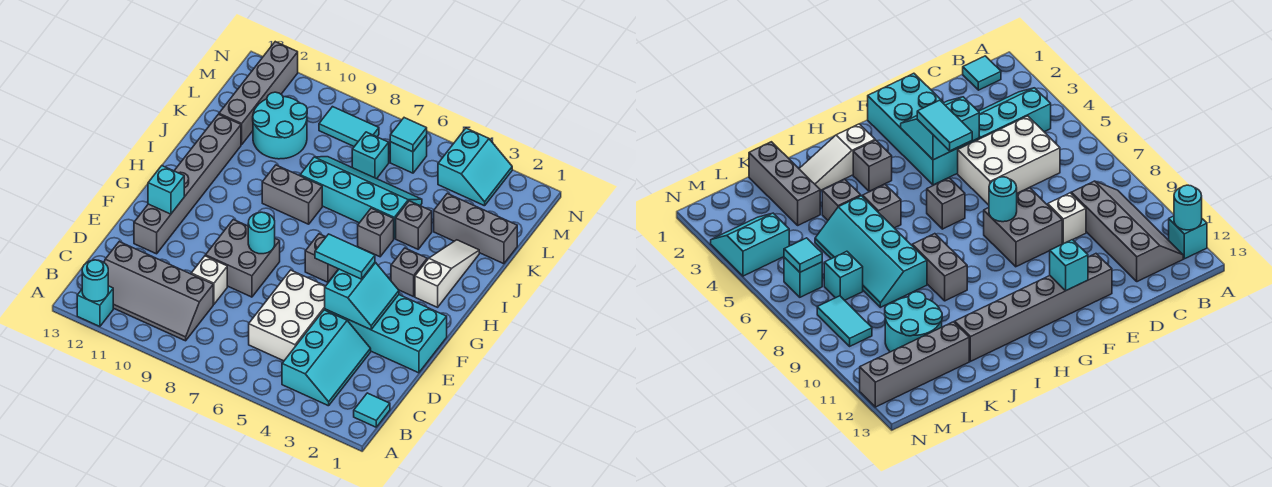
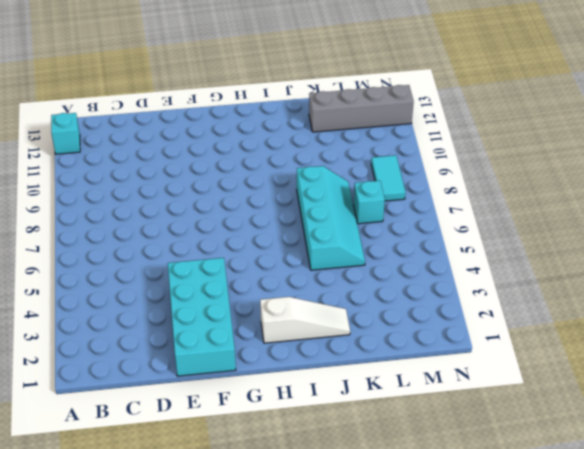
none -> cyan tile B1 level 1
none -> cyan slope B3:D4 level 1 top 4
none -> grey slope B9:C12 level 1 top C

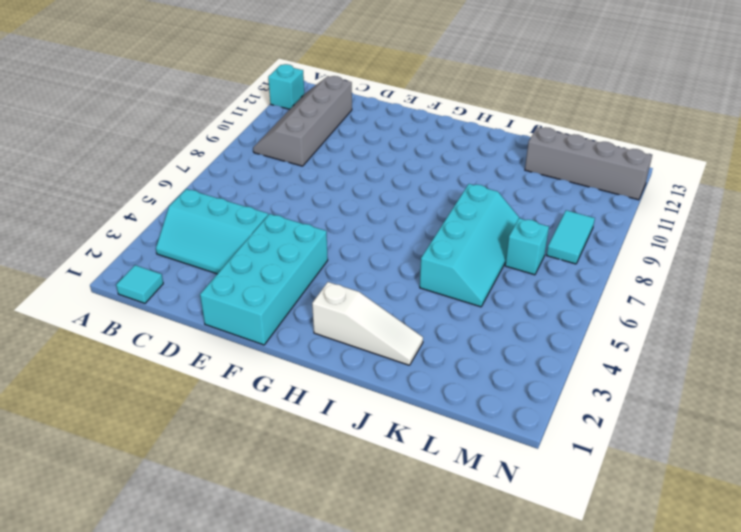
none -> white brick C5:E6 level 1
none -> white brick D9 level 1
none -> grey brick E8:F9 level 1

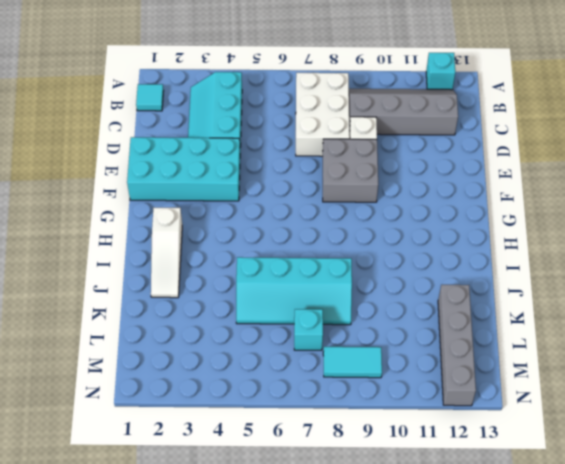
white brick B7:D8 level 1 -> white brick C5:E6 level 1
none -> grey brick E12:J12 level 1
none -> grey brick G6 level 1
none -> grey brick H3 level 1

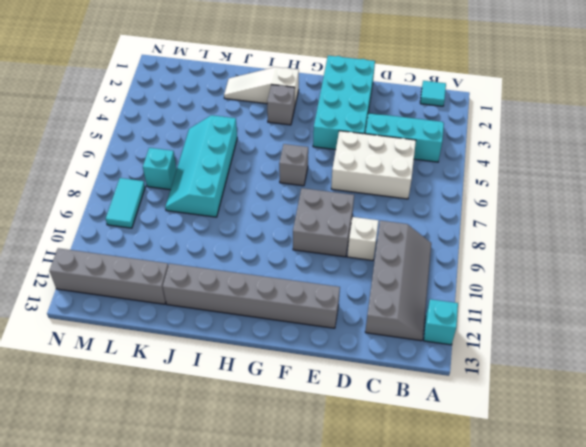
none -> grey brick I5 level 1
none -> grey brick I8:I9 level 1
none -> grey brick J4 level 1

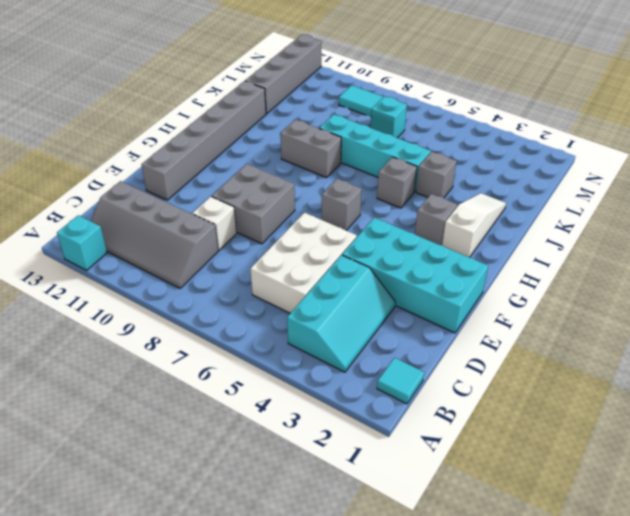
none -> grey brick K1:K3 level 1
none -> cyan round brick K10:L11 level 1
none -> cyan slope M3:N4 level 1 top 4

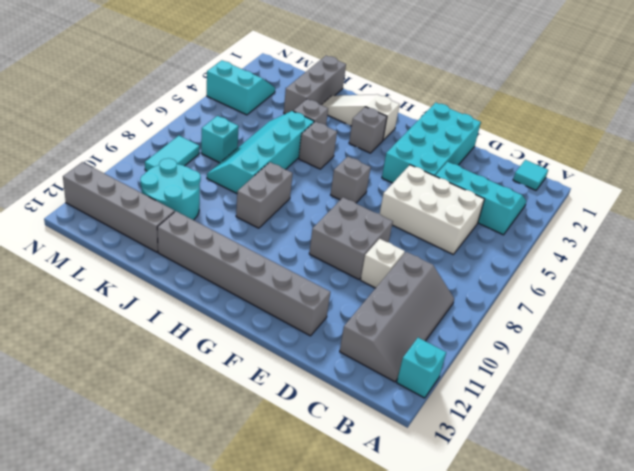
none -> cyan brick M6 level 1
none -> cyan round brick A12 level 2
none -> cyan slope E3:F4 level 2 top 4

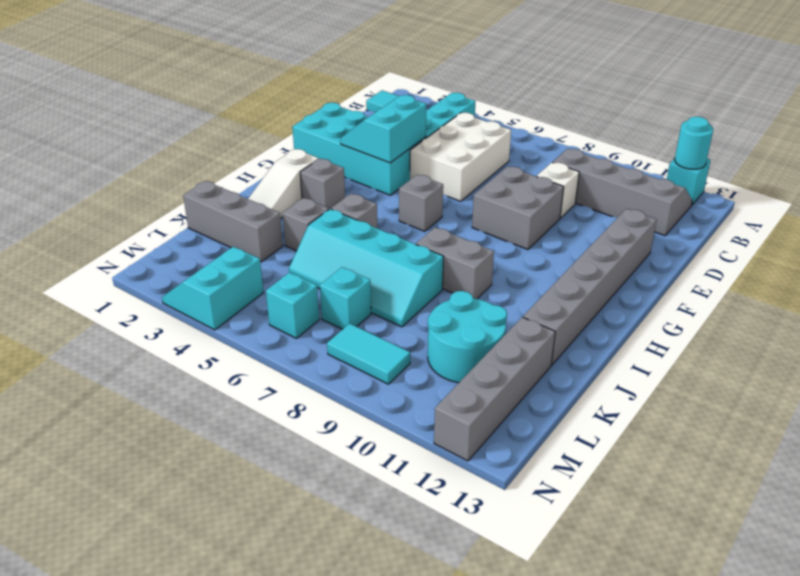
none -> cyan round brick F8 level 2
none -> cyan brick F12 level 2
none -> cyan tile M6 level 2

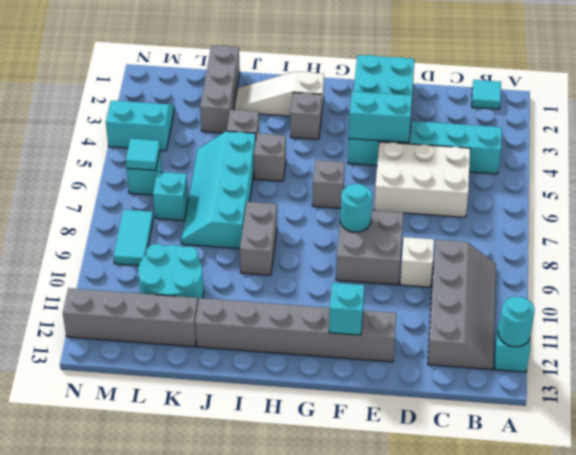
none -> cyan tile F4:F5 level 3

